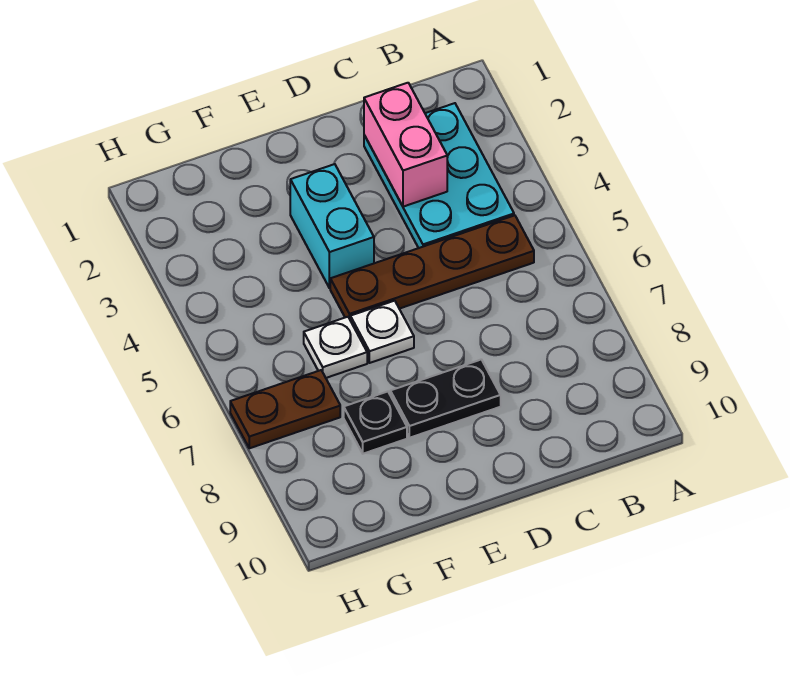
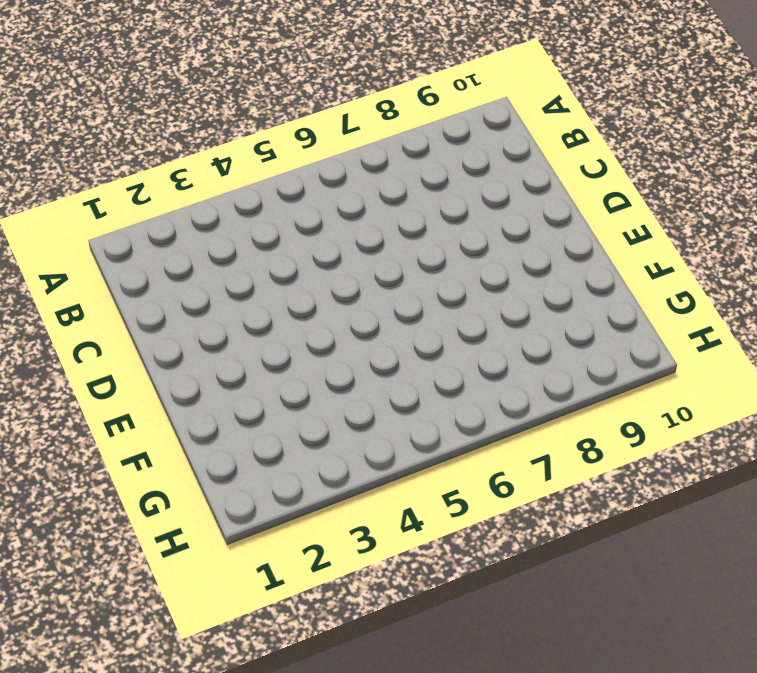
none -> cyan plate B2:C4 level 1
none -> brown plate B5:E5 level 1

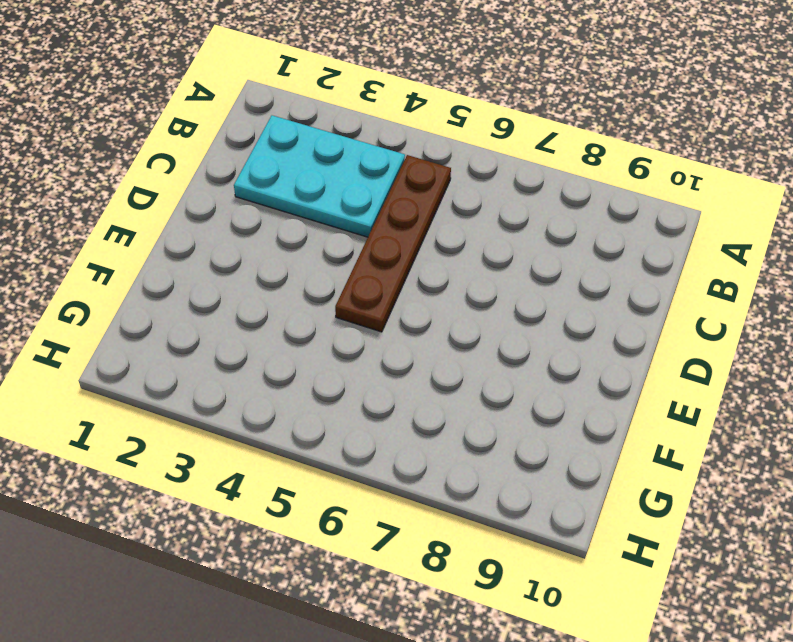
none -> black plate D8:E8 level 1
none -> cyan brick E3:E4 level 1

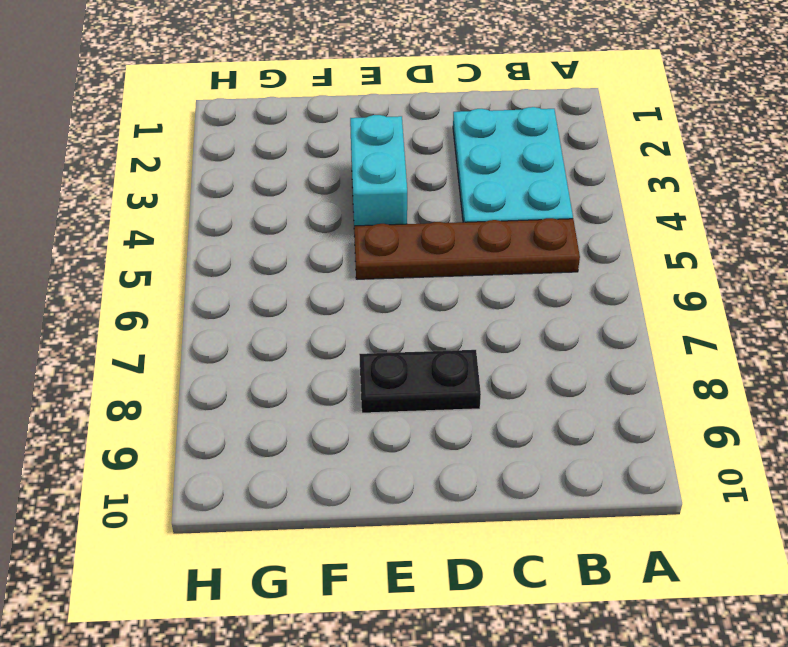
none -> white plate E6 level 1
none -> white plate F6 level 1

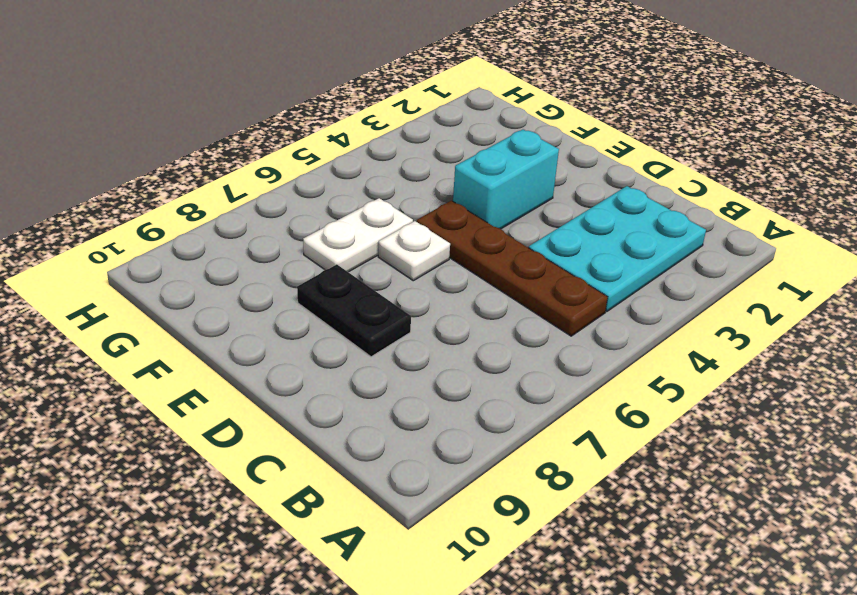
white plate F6:F7 level 1 -> white plate F6 level 1
none -> black plate F8 level 1
none -> brown plate G7:H7 level 1

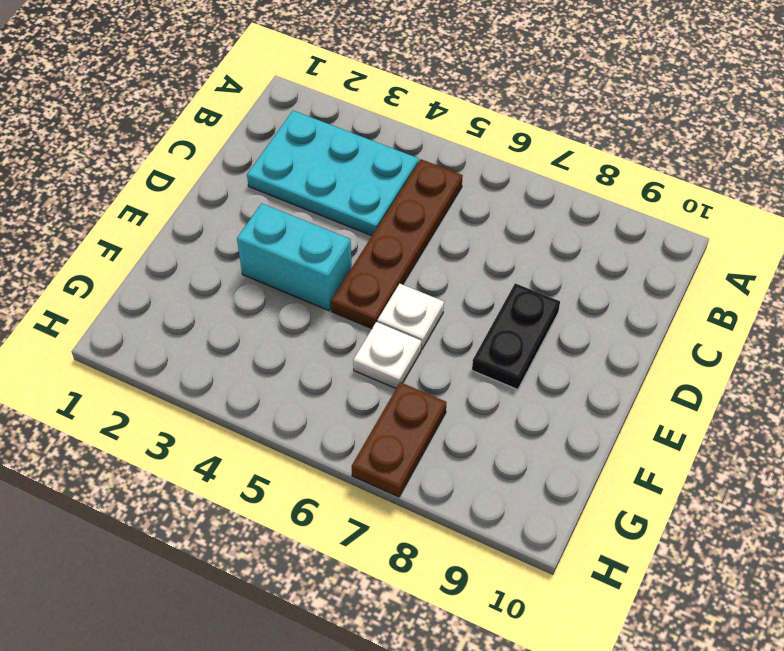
none -> black plate F8 level 1
none -> pink brick C2:C3 level 2

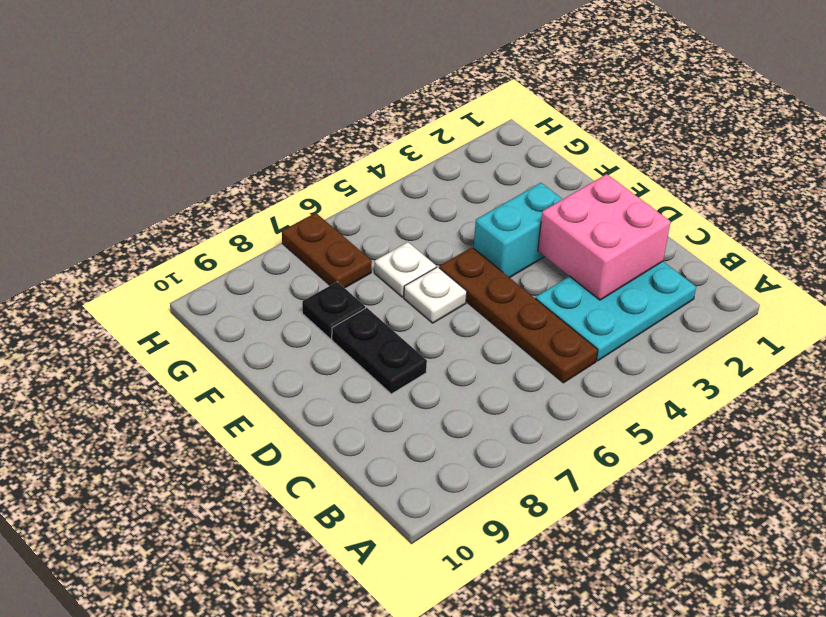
pink brick C2:D3 level 2 -> pink brick C2:C3 level 2

